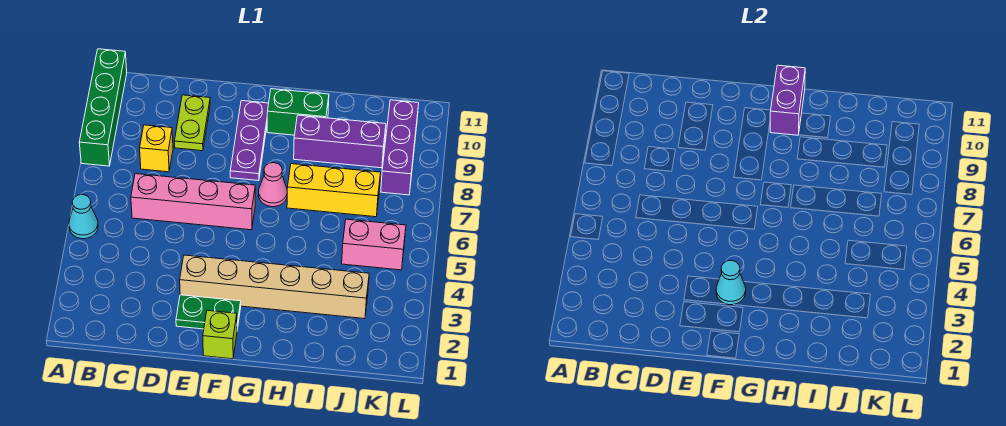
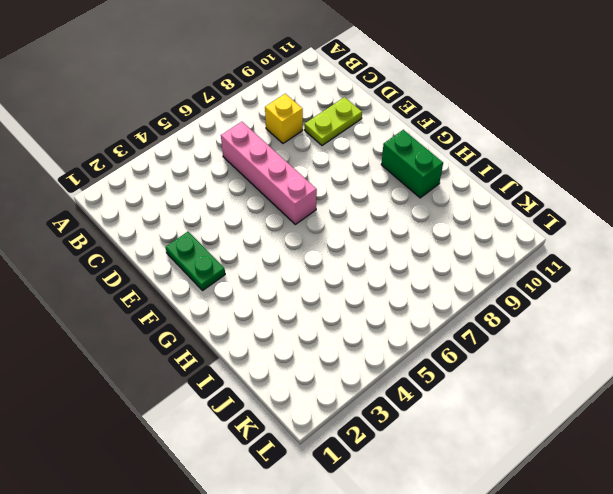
none -> cyan cone A5 level 1
none -> green brick A8:A11 level 1
none -> tan brick E3:J3 level 1

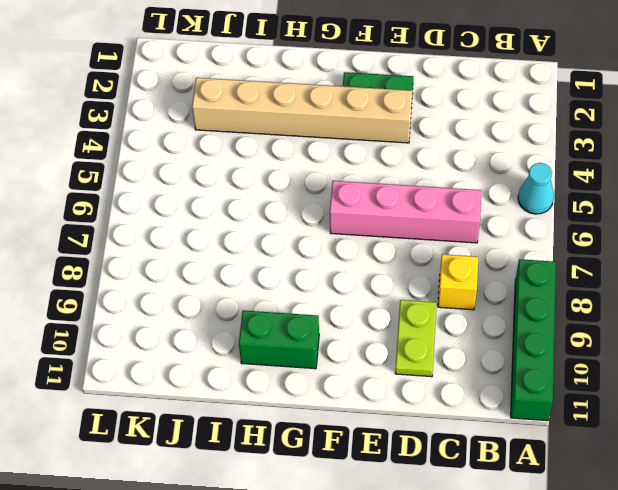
none -> lime brick F1 level 1
none -> purple plate F8:F10 level 1
none -> pink cone G7 level 1

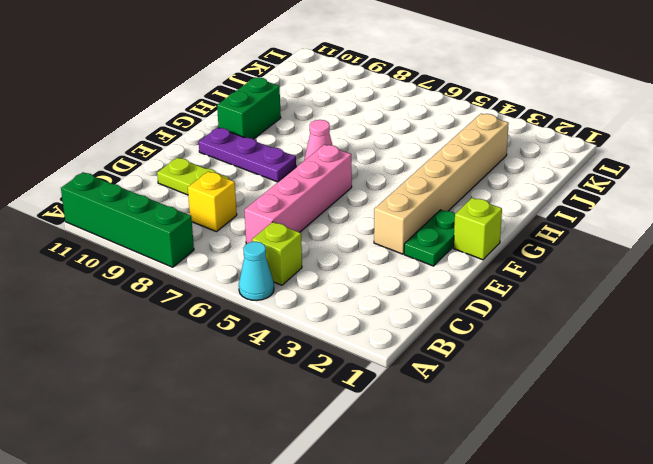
lime brick B5 level 1 -> none
none -> yellow brick H7:J7 level 1
none -> purple brick H9:J9 level 1
none -> pink brick J5:K5 level 1

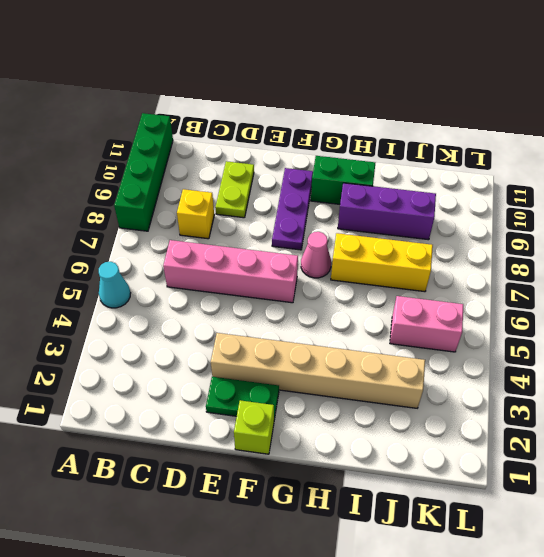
none -> purple brick K8:K10 level 1
none -> cyan cone F3 level 2
none -> purple brick G10:G11 level 2

